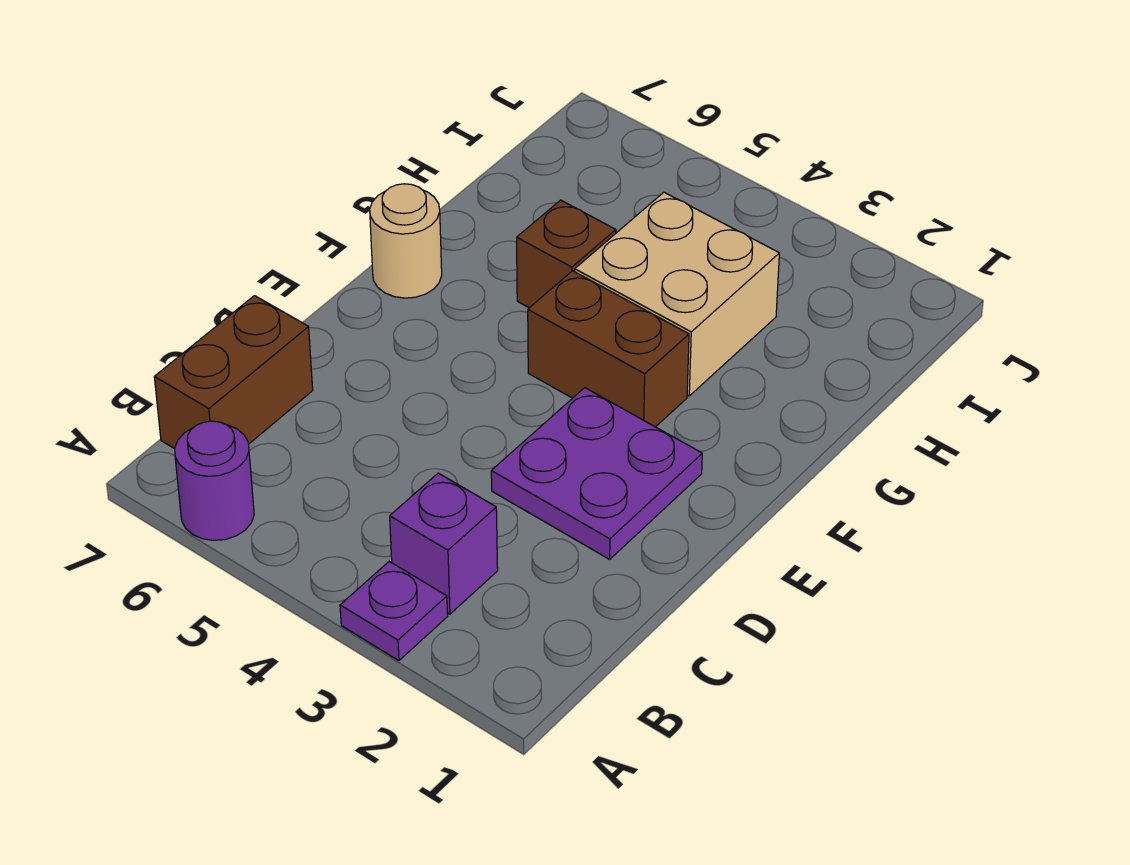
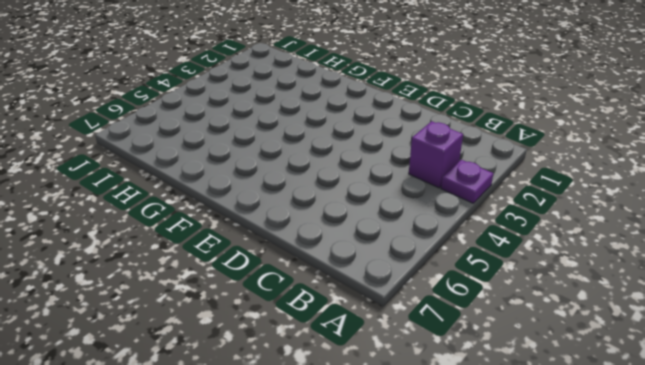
none -> purple round brick A6 level 1
none -> brown brick B7:C7 level 1

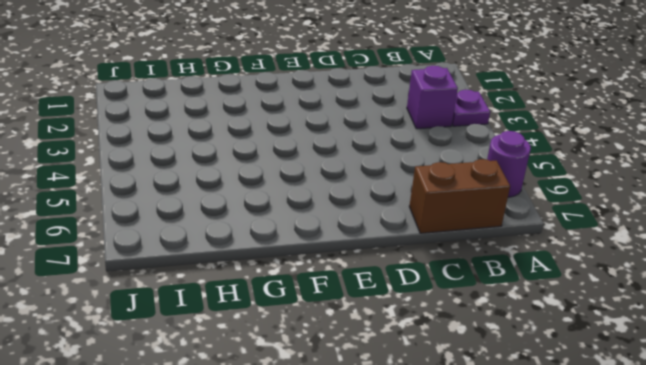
none -> purple plate D2:E3 level 1
none -> brown brick F3:F4 level 1

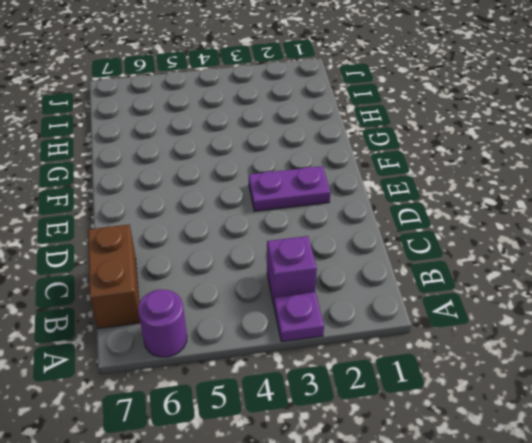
purple plate E2:E3 level 1 -> purple plate D2:E3 level 1
none -> brown brick F3:F4 level 1
none -> tan round brick F7 level 1

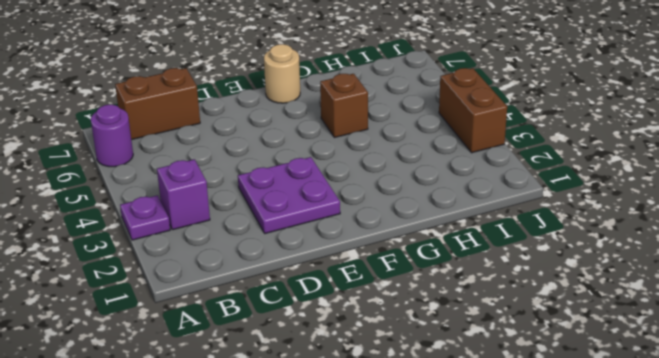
brown brick J3:J4 level 1 -> brown brick F3:F4 level 1
none -> tan brick G3:H4 level 1

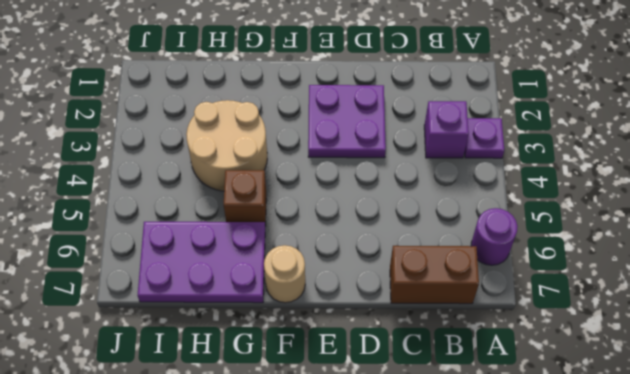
tan round brick G3:H4 level 1 -> tan brick G3:H4 level 1
purple plate G6:I7 level 1 -> none
none -> brown brick F3:F4 level 1

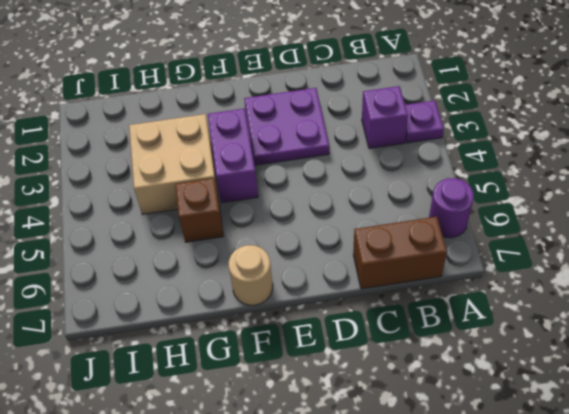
purple brick F3:F4 level 1 -> brown brick F3:F4 level 1

